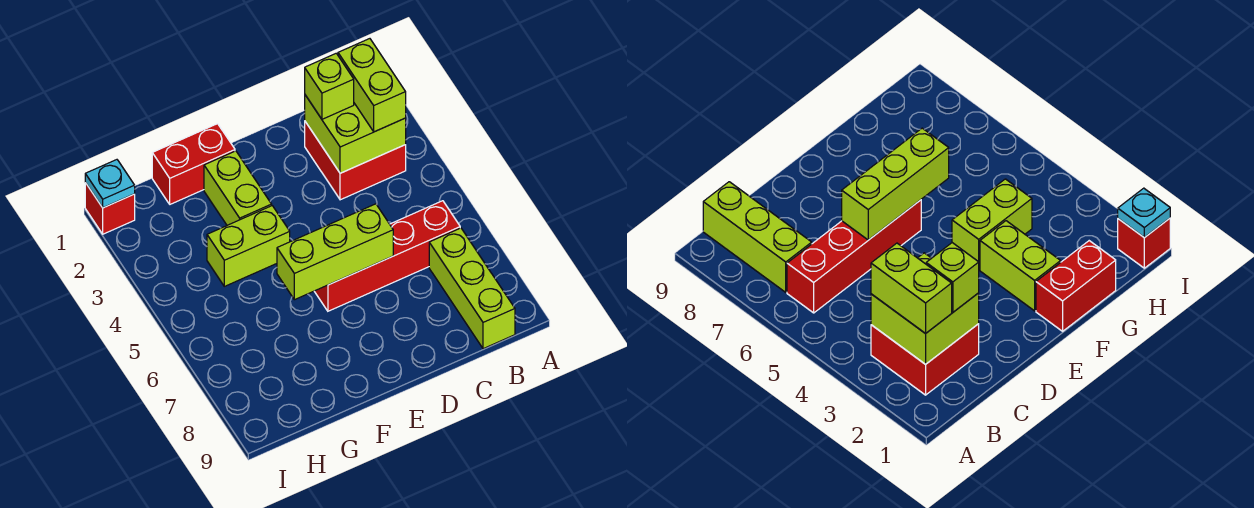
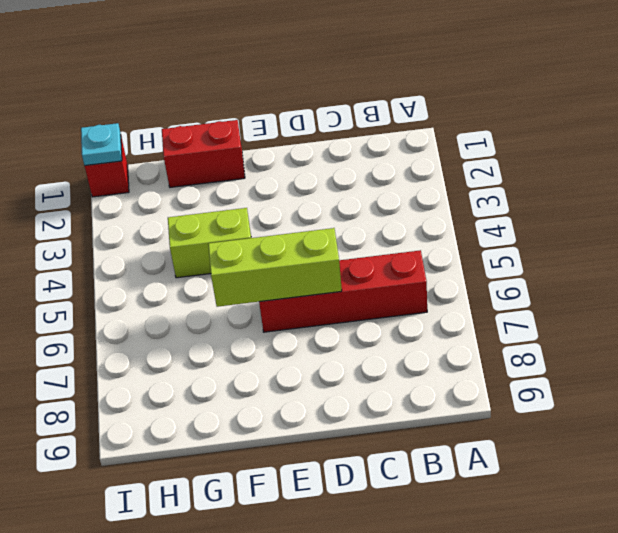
none -> red brick B2:C3 level 1
none -> lime brick B7:B9 level 1
none -> lime brick F2:F3 level 1

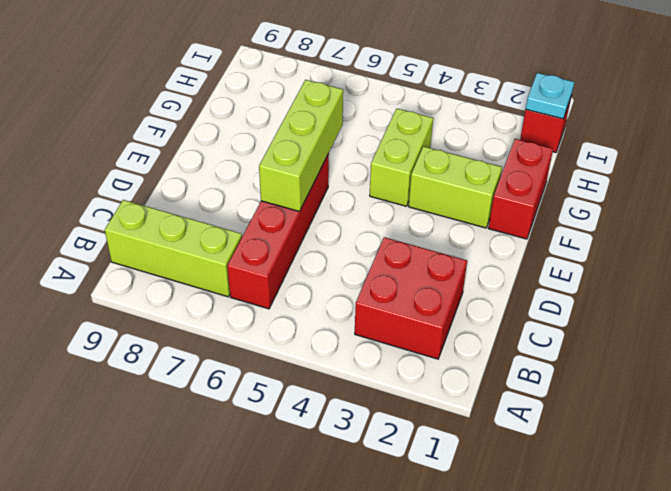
none -> lime brick B2:C3 level 2
none -> lime brick B2:B3 level 3
none -> lime brick C2 level 3

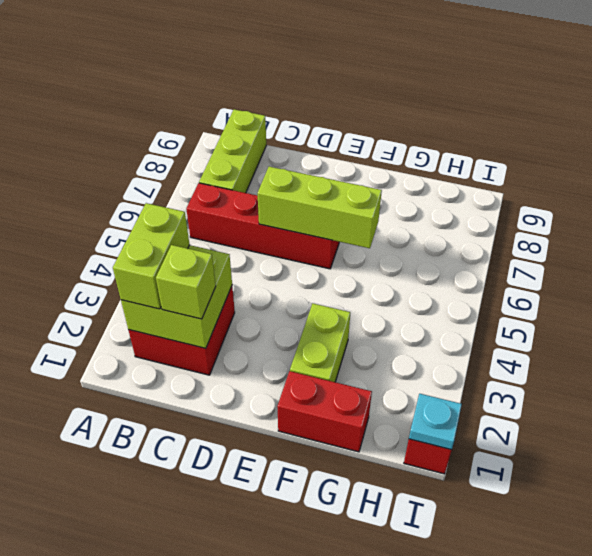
none -> lime brick F4:G4 level 1

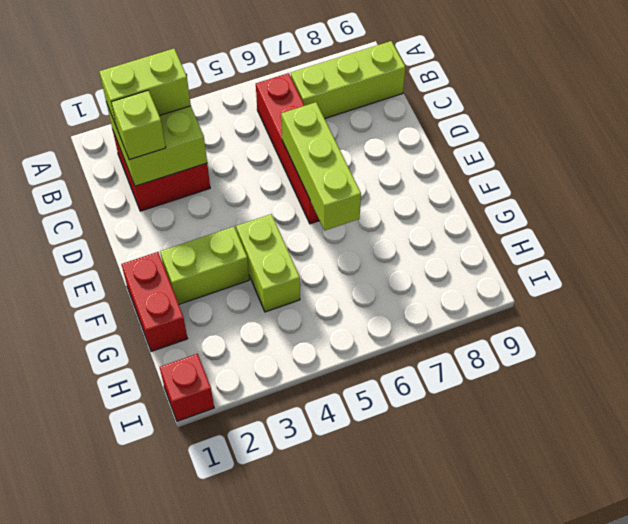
none -> cyan plate I1 level 2

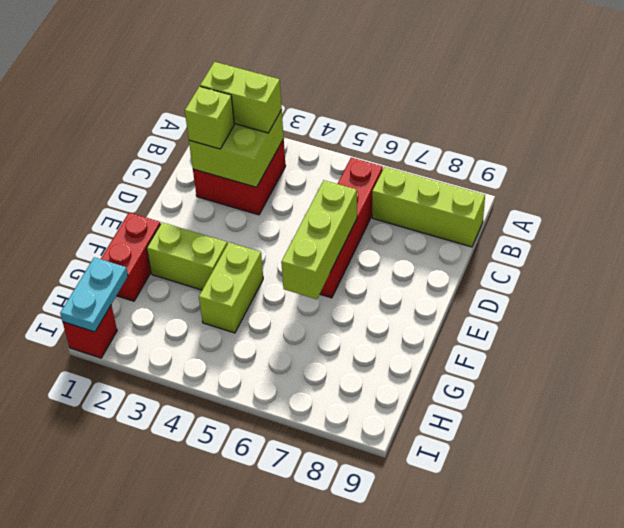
cyan plate H1:I1 level 2 -> cyan plate I1 level 2

